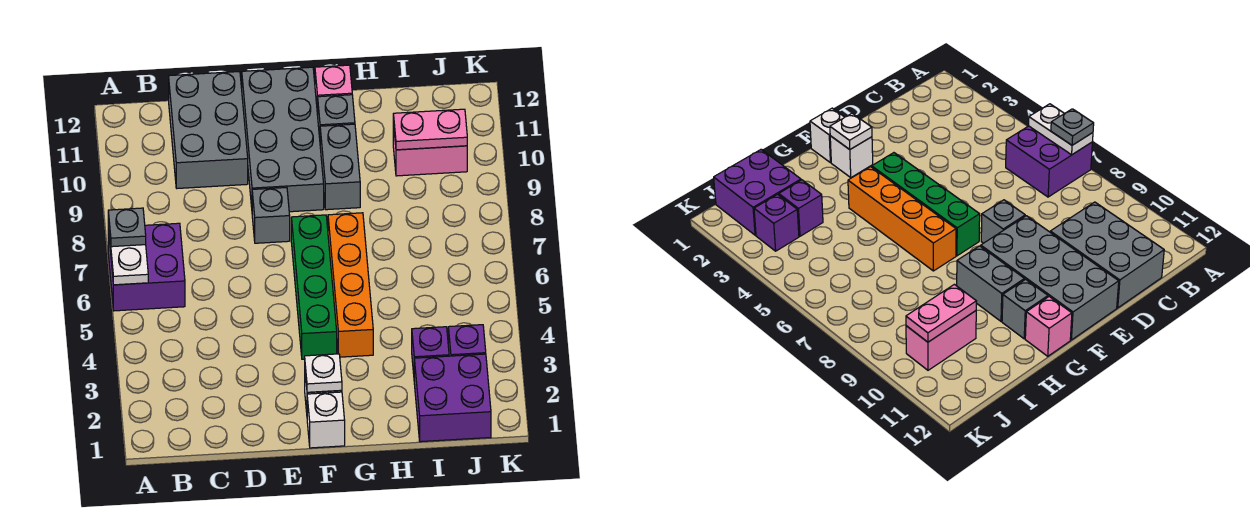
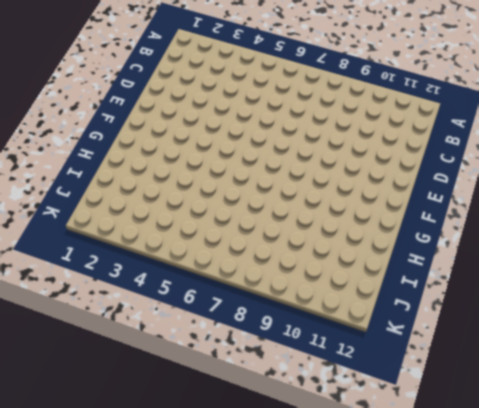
none -> purple brick A6:B7 level 1
none -> grey brick C10:D12 level 1
none -> grey brick E8 level 1

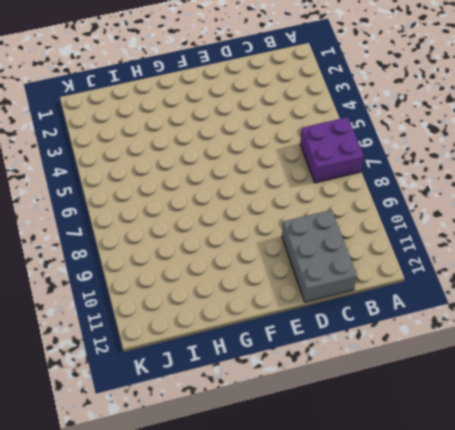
none -> grey brick E8 level 1
none -> grey brick E9:F12 level 1
none -> white brick F1 level 1

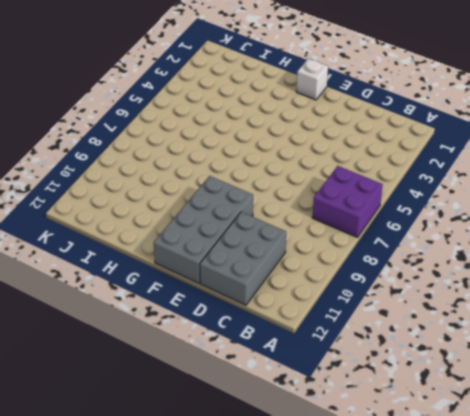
none -> grey brick E8 level 1
none -> white brick F2 level 1
none -> green brick F4:F7 level 1

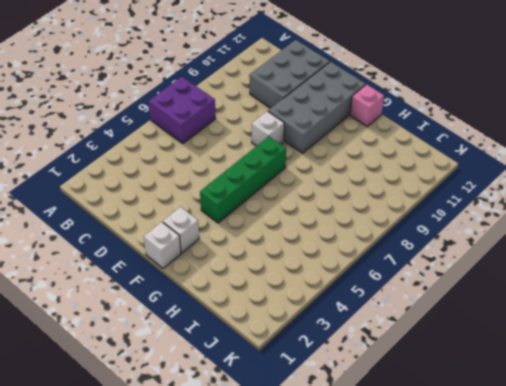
white brick E8 level 1 -> grey brick E8 level 1
none -> orange brick G4:G7 level 1
none -> grey brick G9:G10 level 1
none -> grey brick G11 level 1

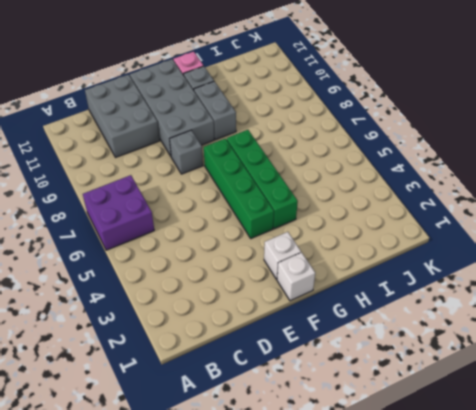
green brick G4:G7 level 1 -> orange brick G4:G7 level 1
none -> purple brick I1:J2 level 1
none -> purple brick I3 level 1
none -> pink brick I10:J10 level 1

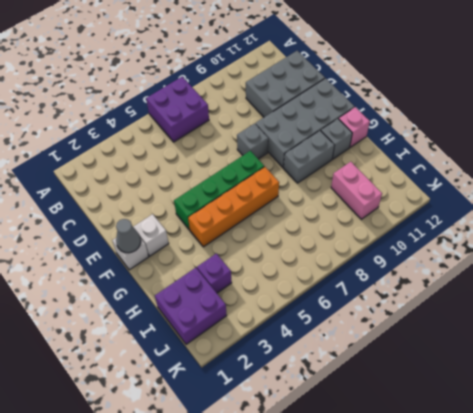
grey cone F1 level 2 -> none
none -> purple brick J3 level 1
none -> white plate A6:A7 level 2
none -> white plate F2 level 2

